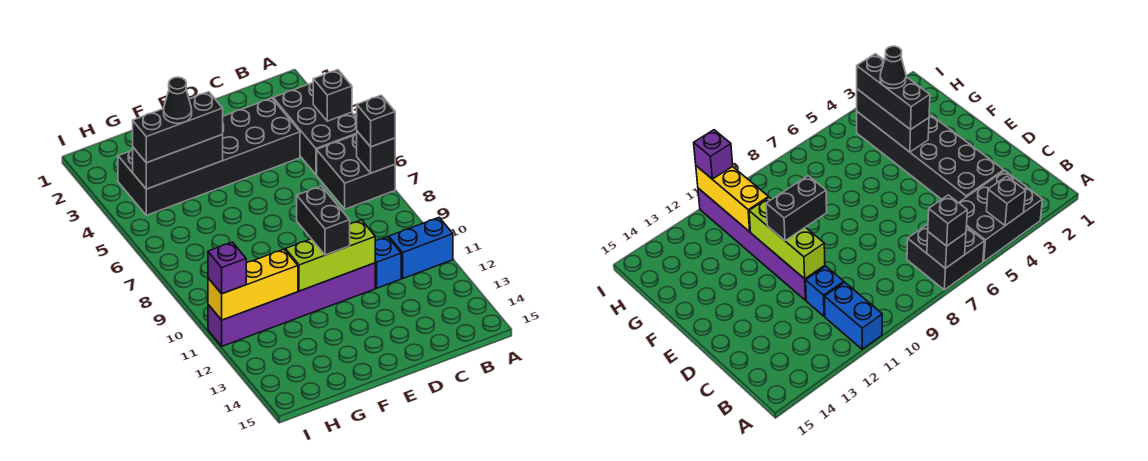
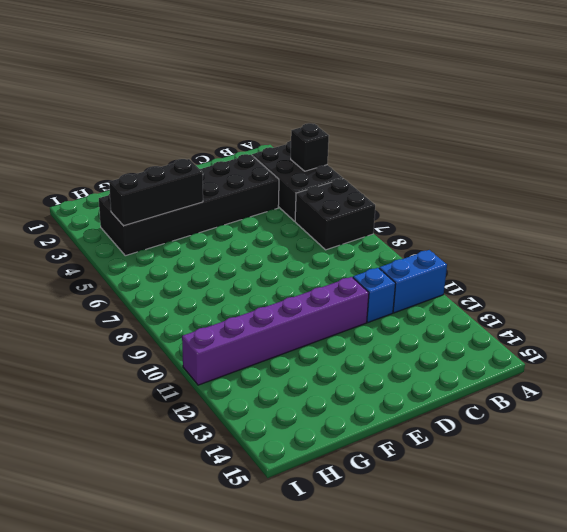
none -> black brick A7 level 2
none -> lime brick D11:F11 level 2
none -> yellow brick G11:I11 level 2

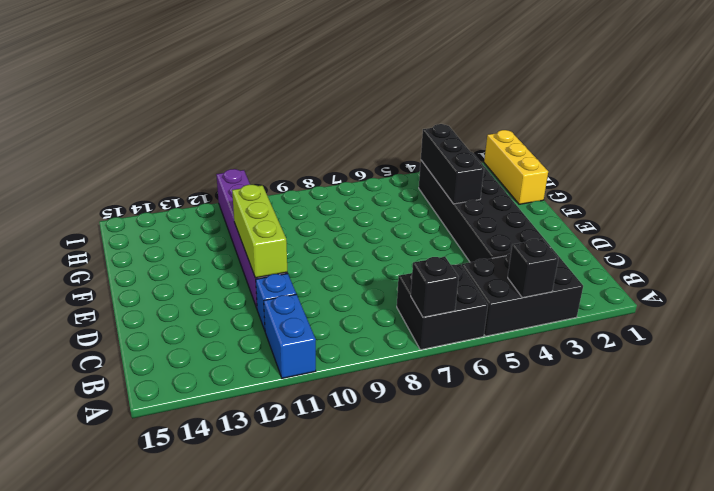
yellow brick G1:I1 level 1 -> yellow brick G11:I11 level 2
none -> black brick A7 level 3
none -> black brick E10:E11 level 3
none -> black brick F4:H4 level 3

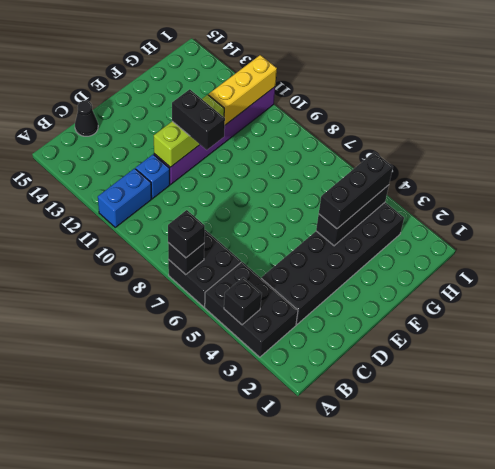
black cone C15 level 1 -> black cone G4 level 4
none -> purple brick I11 level 3

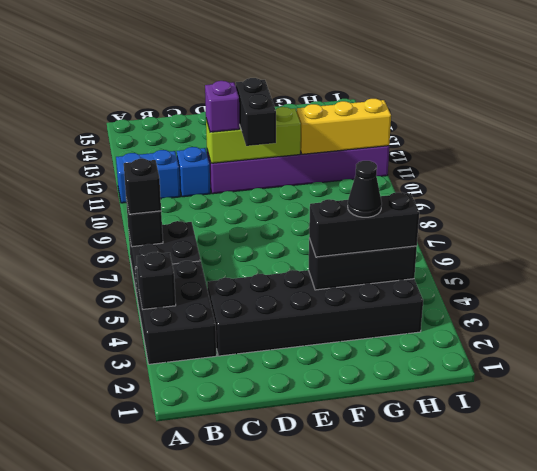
purple brick D11 level 3 -> purple brick I11 level 3

